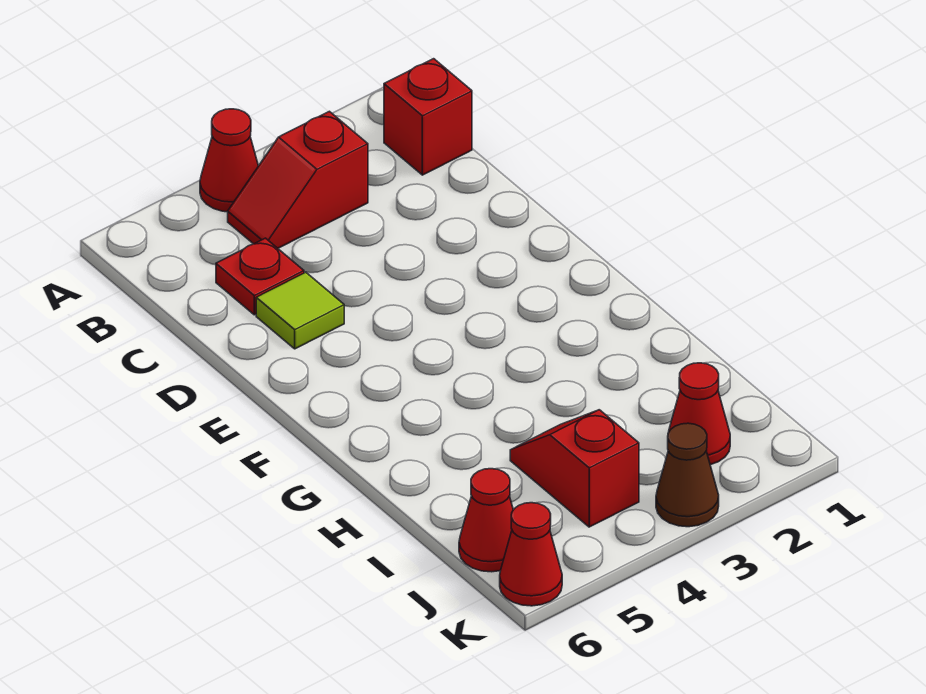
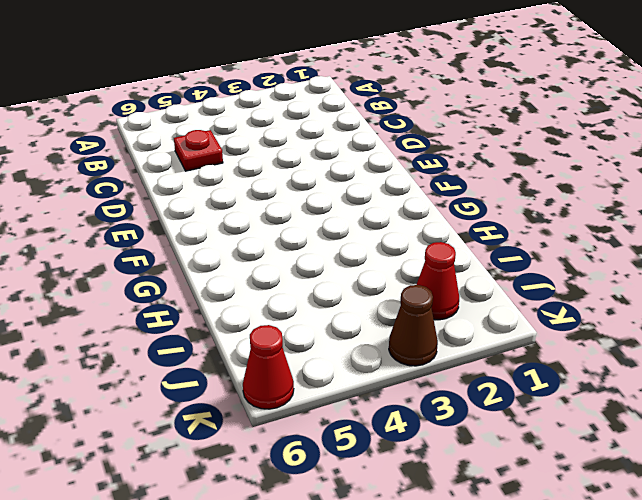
none -> red cone A4 level 1
none -> red brick B1 level 1

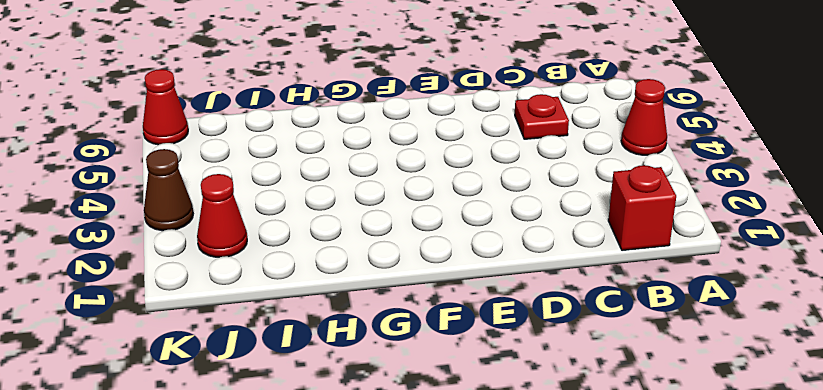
none -> red slope B3:B4 level 1 top 3
none -> lime tile D5 level 1

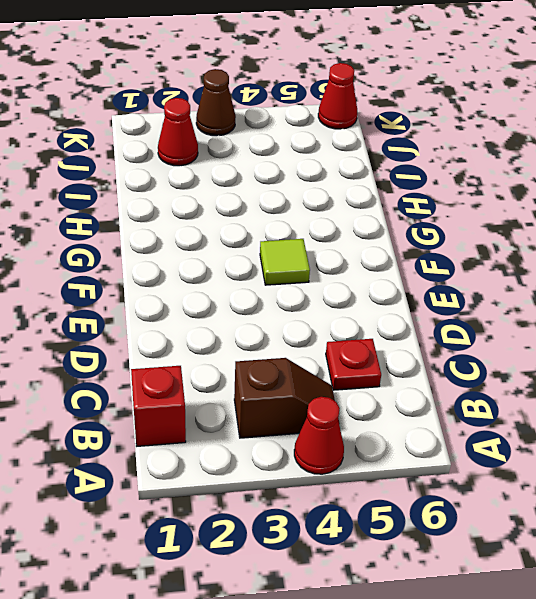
brown slope B3:B4 level 1 top 3 -> red slope B3:B4 level 1 top 3
lime tile F4 level 1 -> lime tile D5 level 1
none -> red slope I4:J4 level 1 top J
none -> red cone J6 level 1

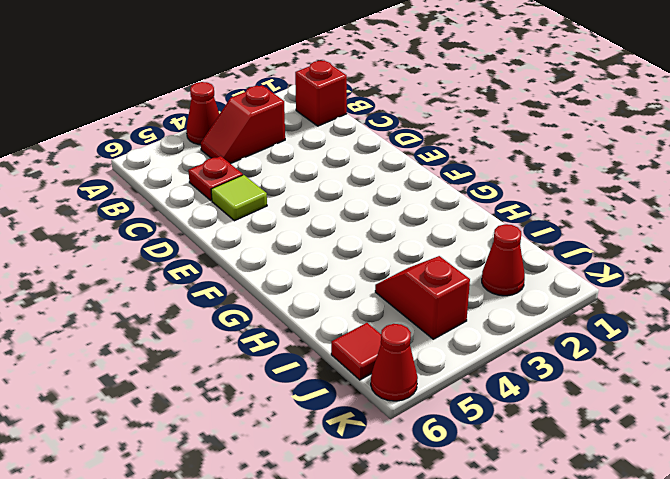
red tile J6 level 1 -> red cone J6 level 1
none -> brown cone K3 level 1

